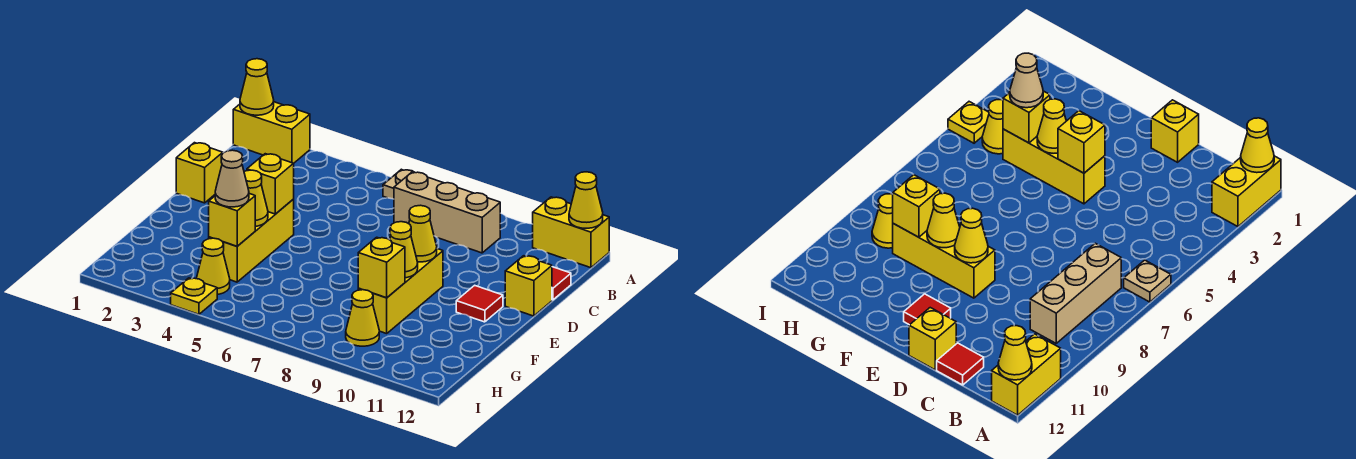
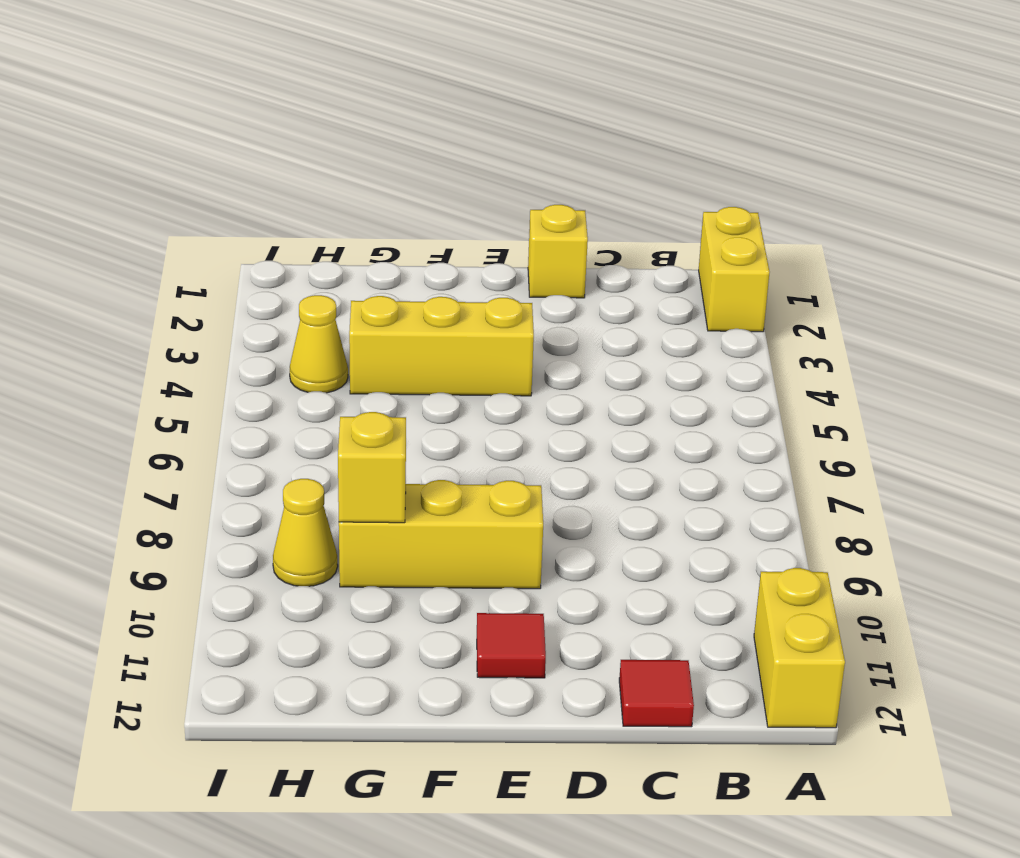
none -> tan plate A6 level 1
none -> tan brick B7:B9 level 1
none -> yellow brick D12 level 1

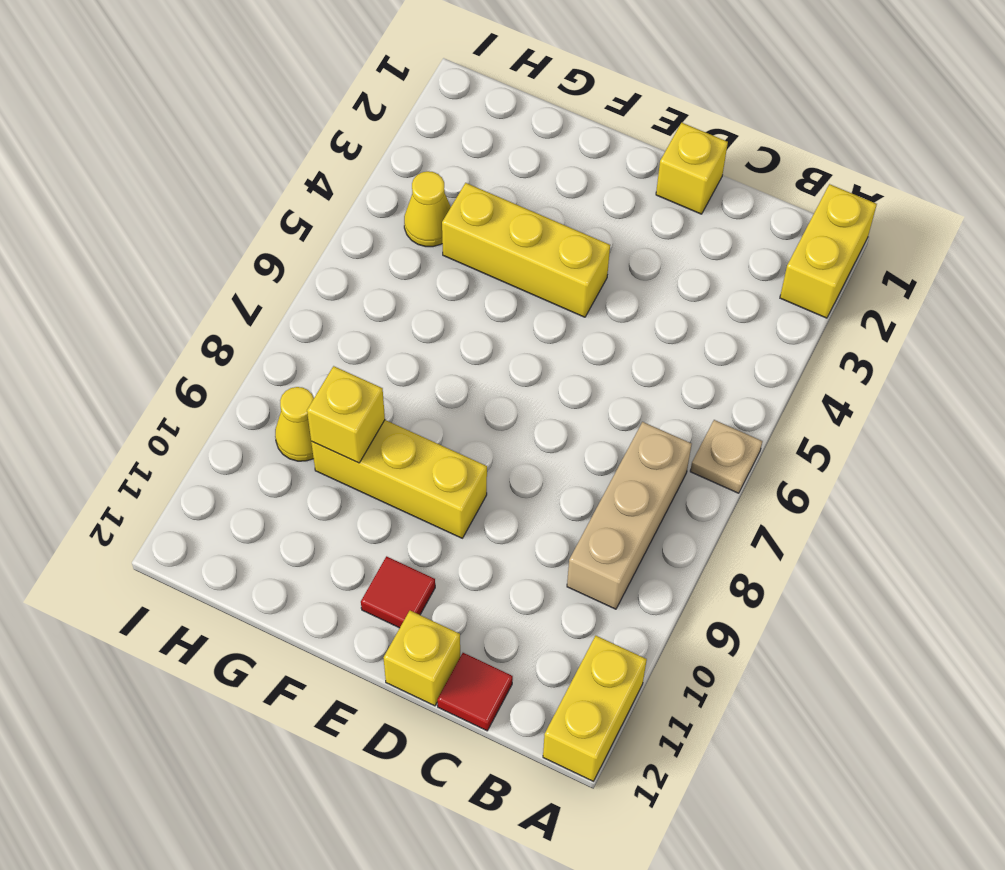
none -> yellow plate I4 level 1
none -> yellow cone A1 level 2
none -> yellow cone A12 level 2

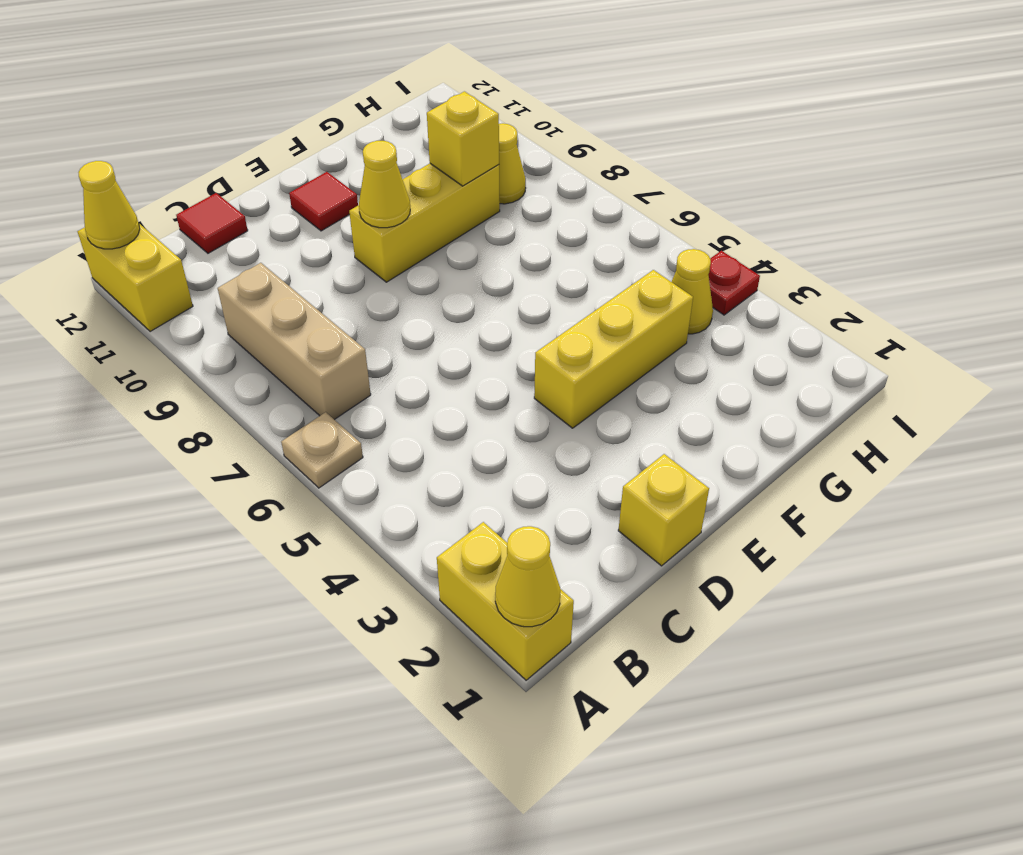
red plate I4 level 1 -> yellow plate I4 level 1
none -> yellow brick D12 level 1
none -> yellow brick E4 level 2
none -> yellow cone F4 level 2

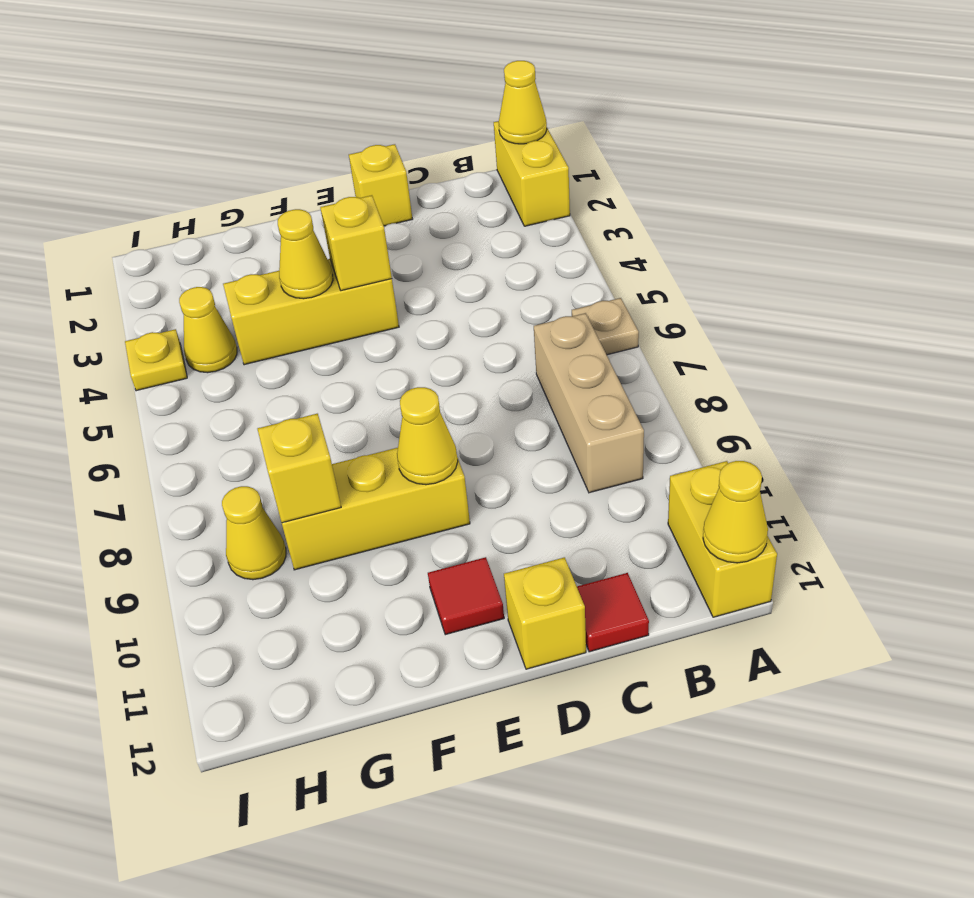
none -> yellow cone F9 level 2
none -> yellow brick G4 level 2
none -> tan cone G4 level 3

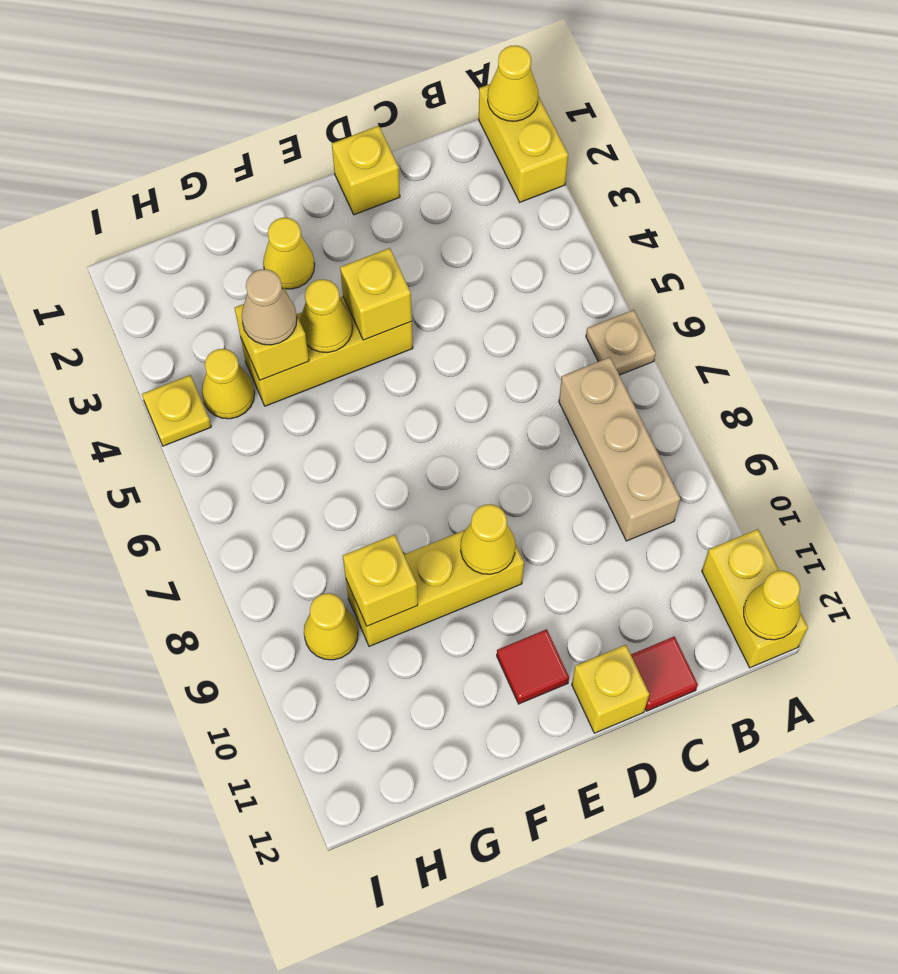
yellow cone F2 level 1 -> yellow cone F9 level 2

